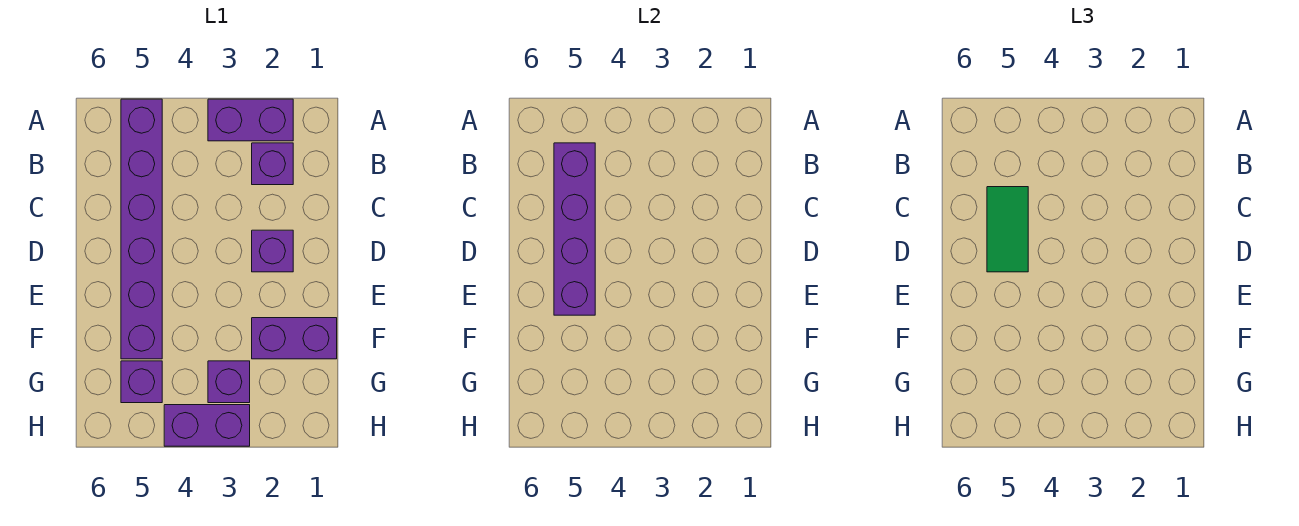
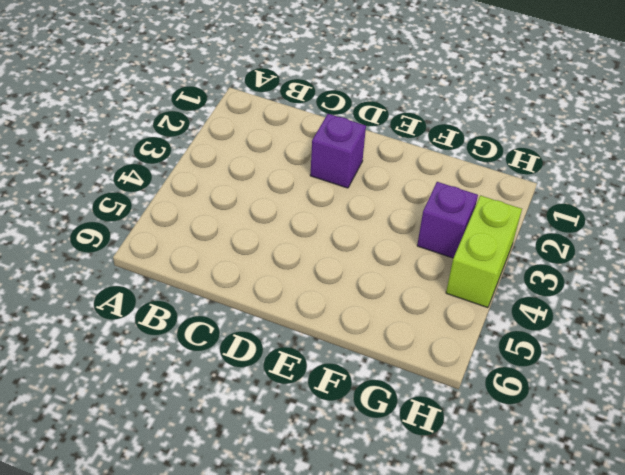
lime brick H3:H4 level 1 -> purple brick H3:H4 level 1
none -> purple brick A2:A3 level 1
none -> purple brick A5:F5 level 1

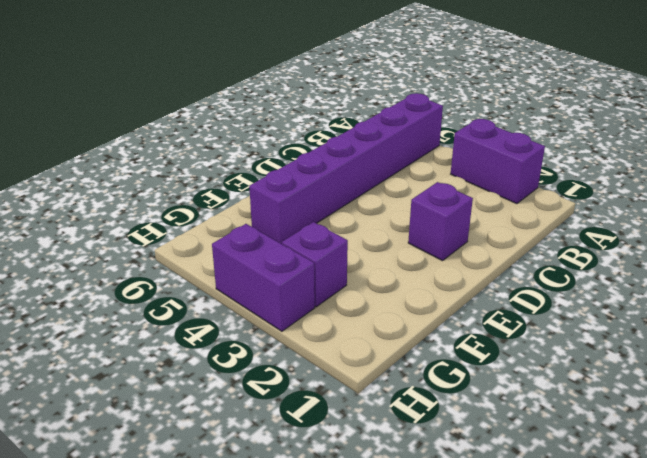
none -> purple brick B2 level 1
none -> purple brick F1:F2 level 1

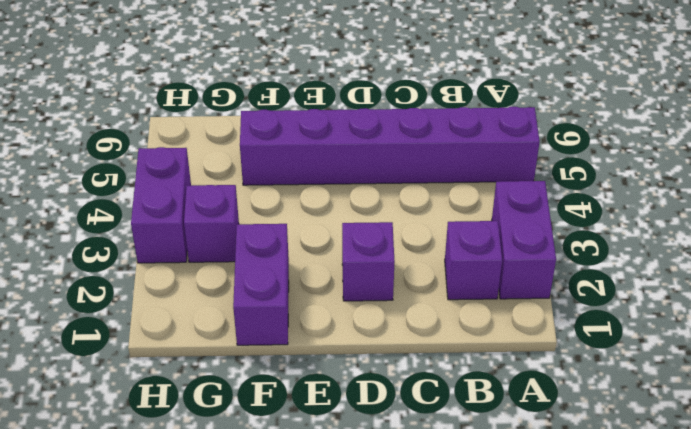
none -> purple brick G5 level 1
none -> purple brick B5:E5 level 2

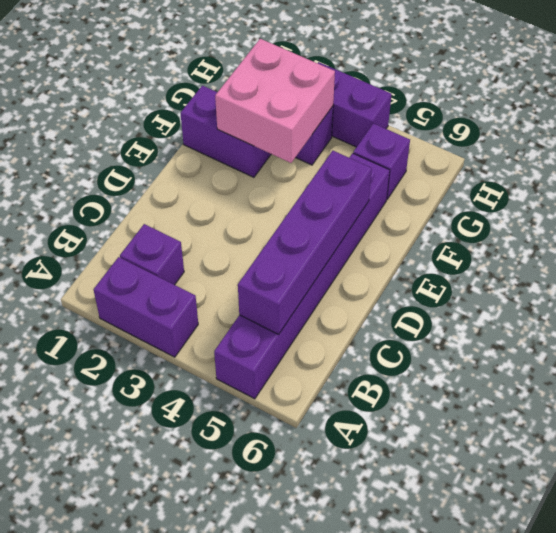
pink brick F2:G3 level 2 -> none
none -> purple brick D2 level 1
none -> green tile C5:D5 level 3

